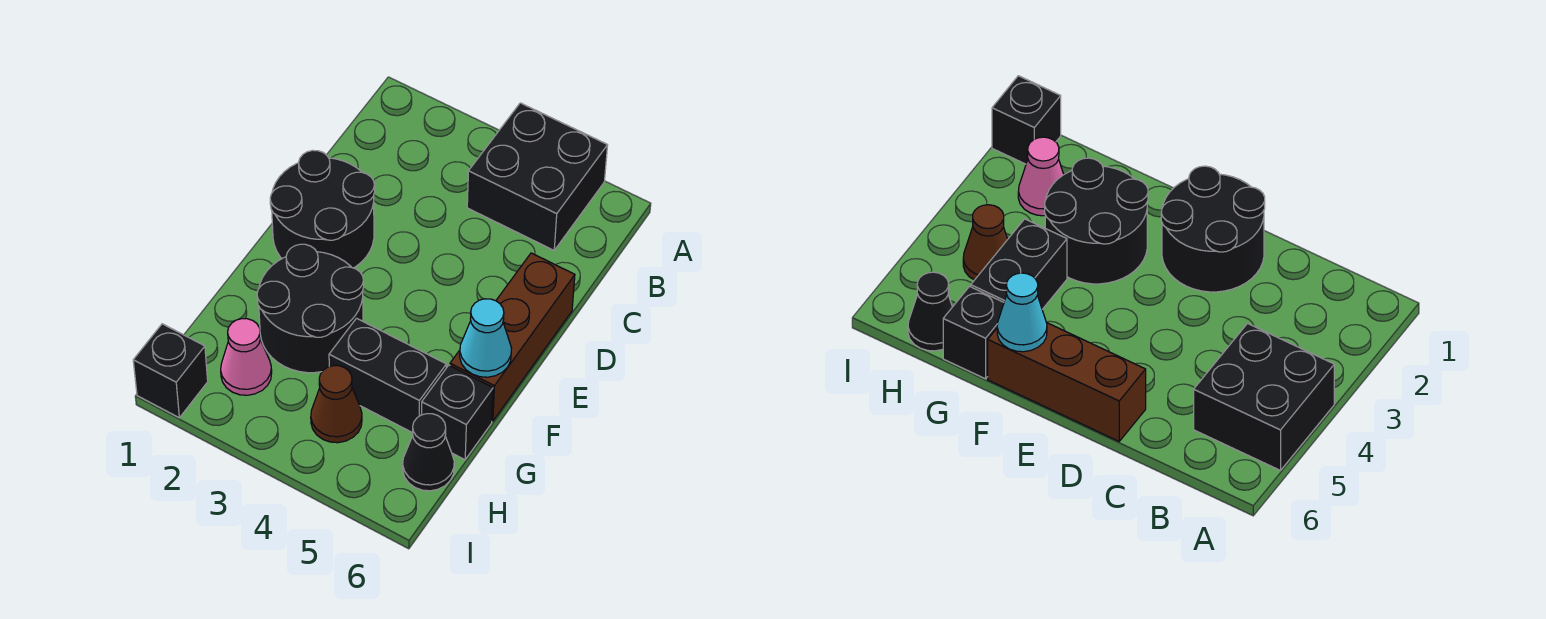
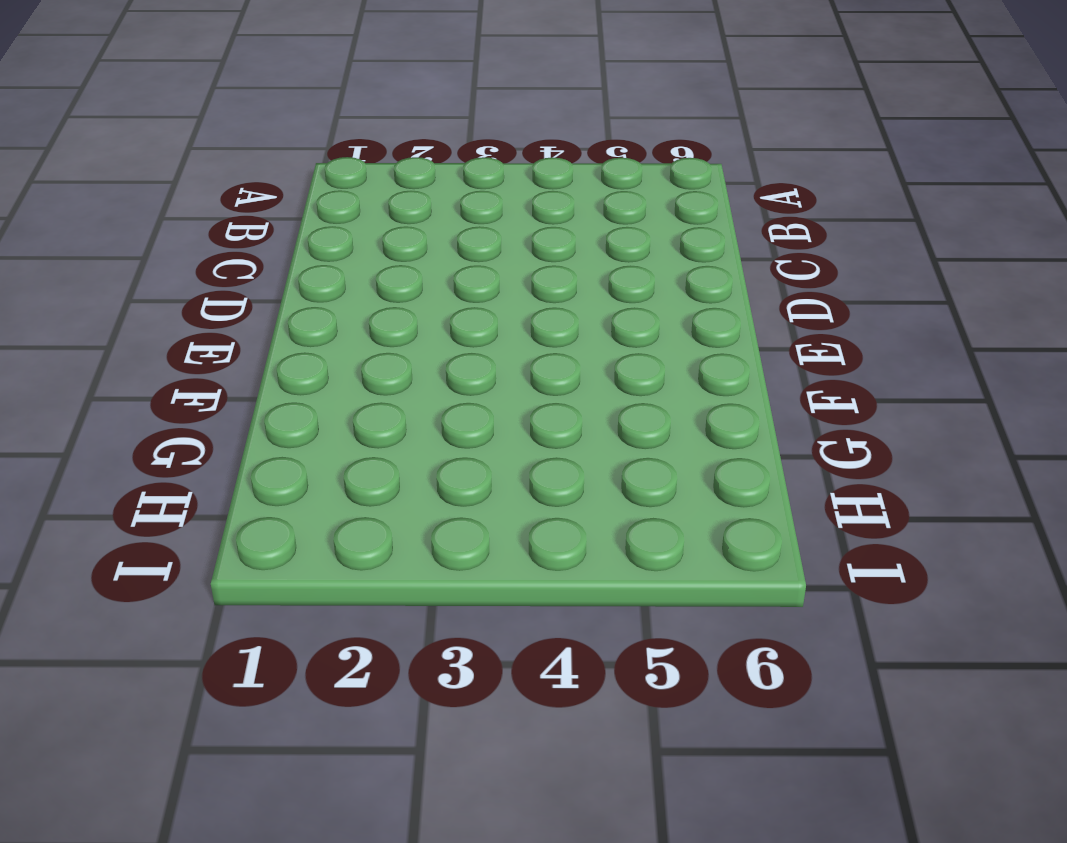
none -> black brick A4:B5 level 1
none -> black round brick D1:E2 level 1

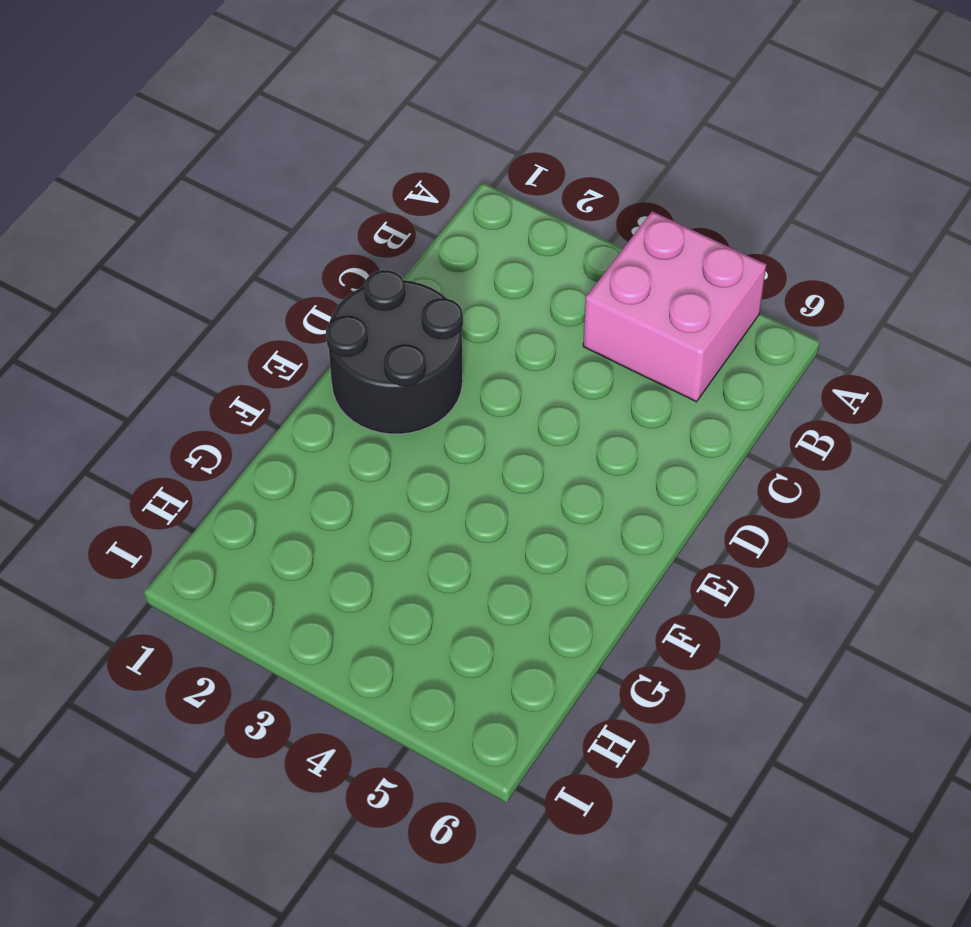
pink brick A4:B5 level 1 -> black brick A4:B5 level 1
none -> brown brick D6:F6 level 1
none -> black round brick F2:G3 level 1

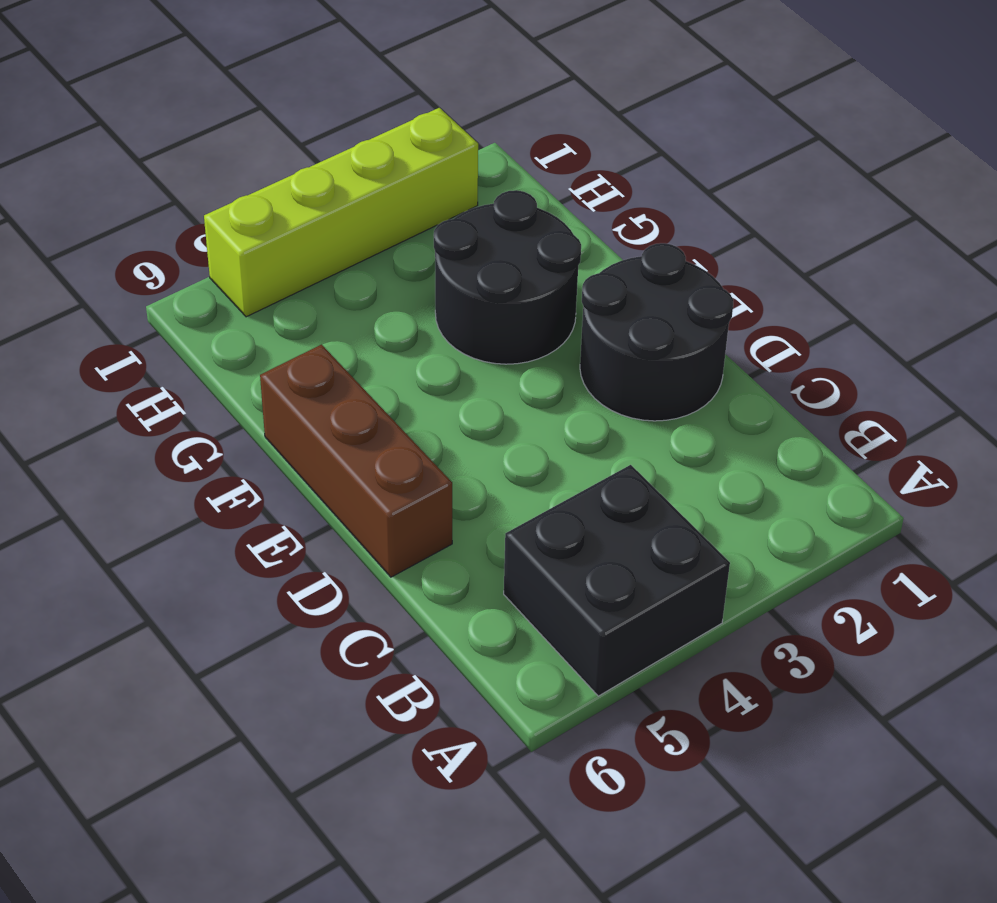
lime brick I2:I5 level 1 -> none
none -> black brick G4:G5 level 1
none -> black brick G6 level 1

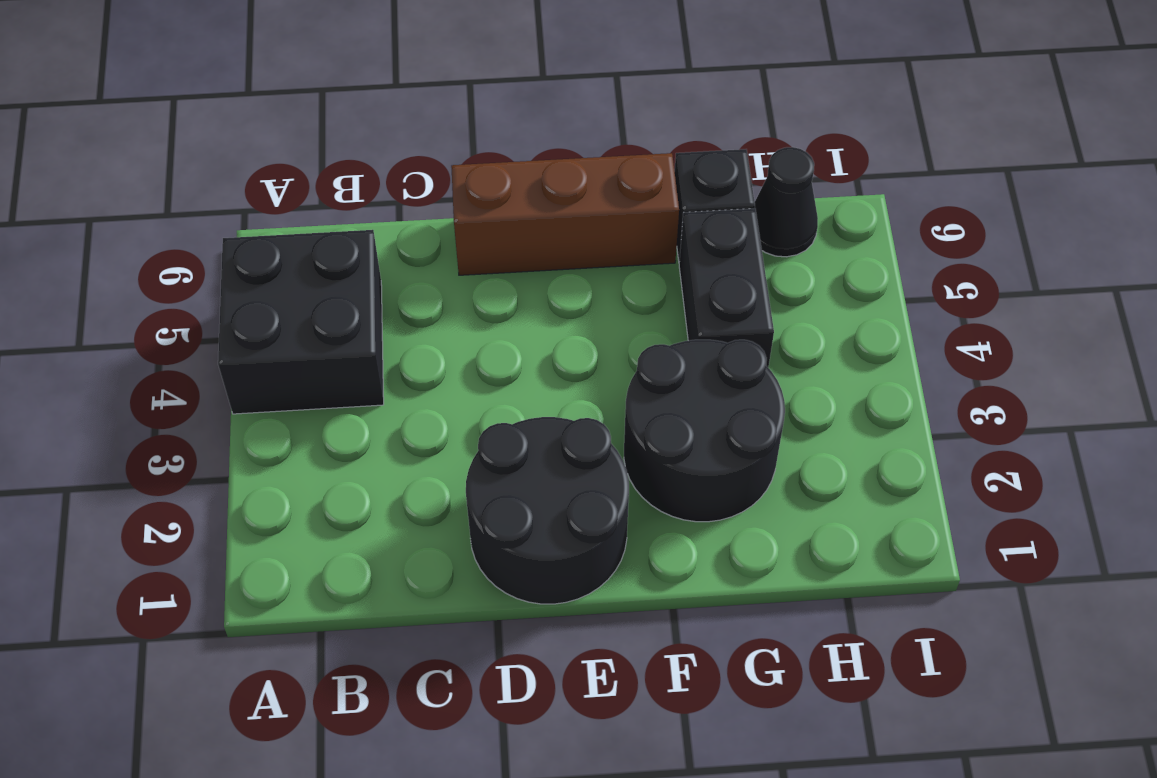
none -> pink cone H2 level 1
none -> brown cone H4 level 1

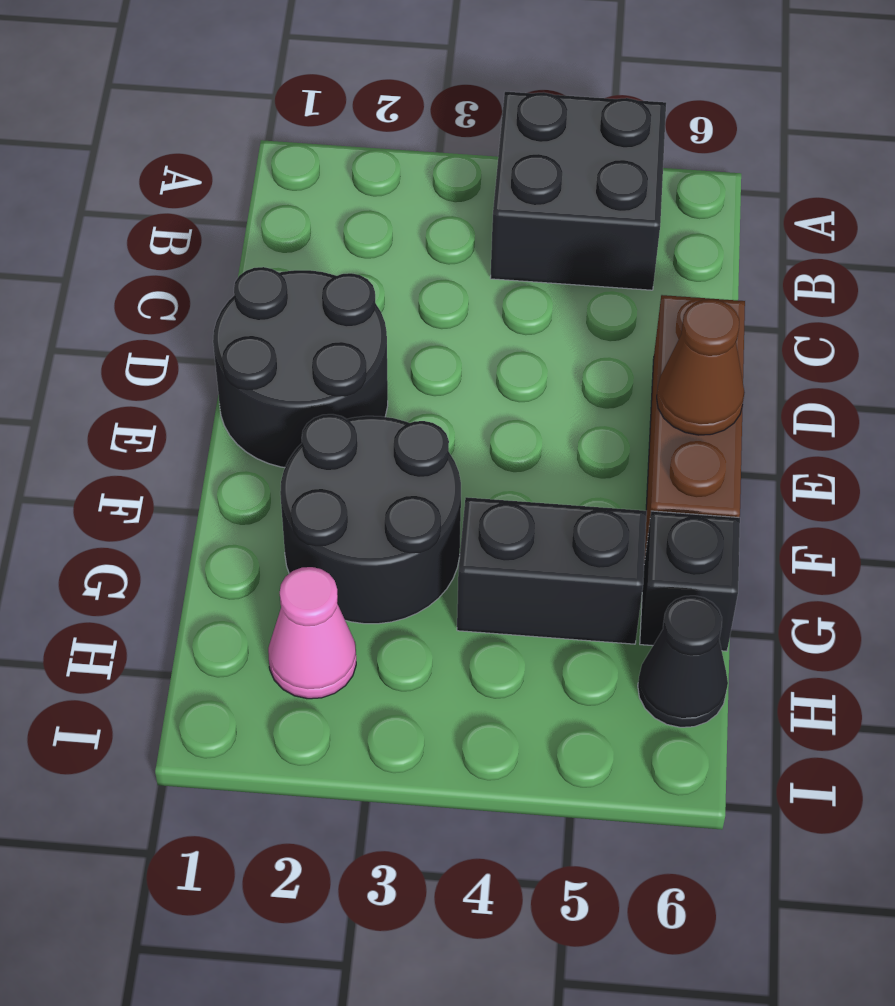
brown cone E6 level 2 -> brown cone H4 level 1
none -> black brick I1 level 1
none -> cyan cone F6 level 2

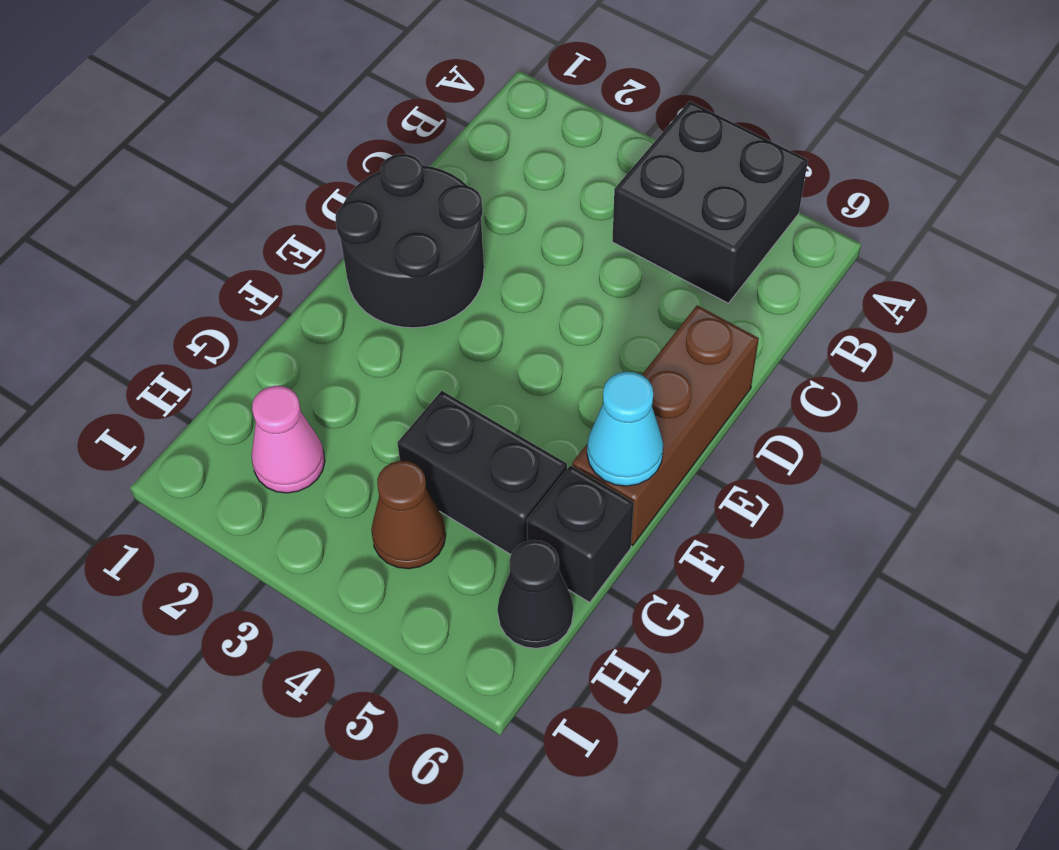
none -> black round brick F2:G3 level 1
none -> black brick I1 level 1

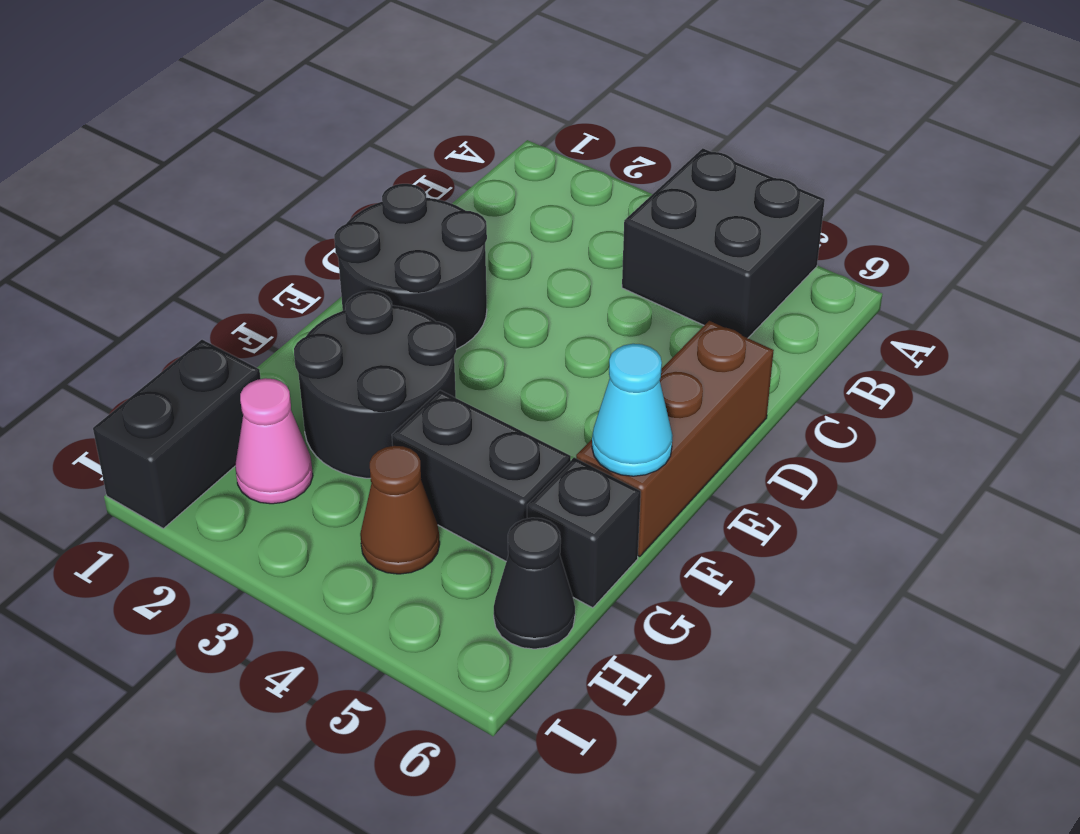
black brick H1:I1 level 1 -> black brick I1 level 1

